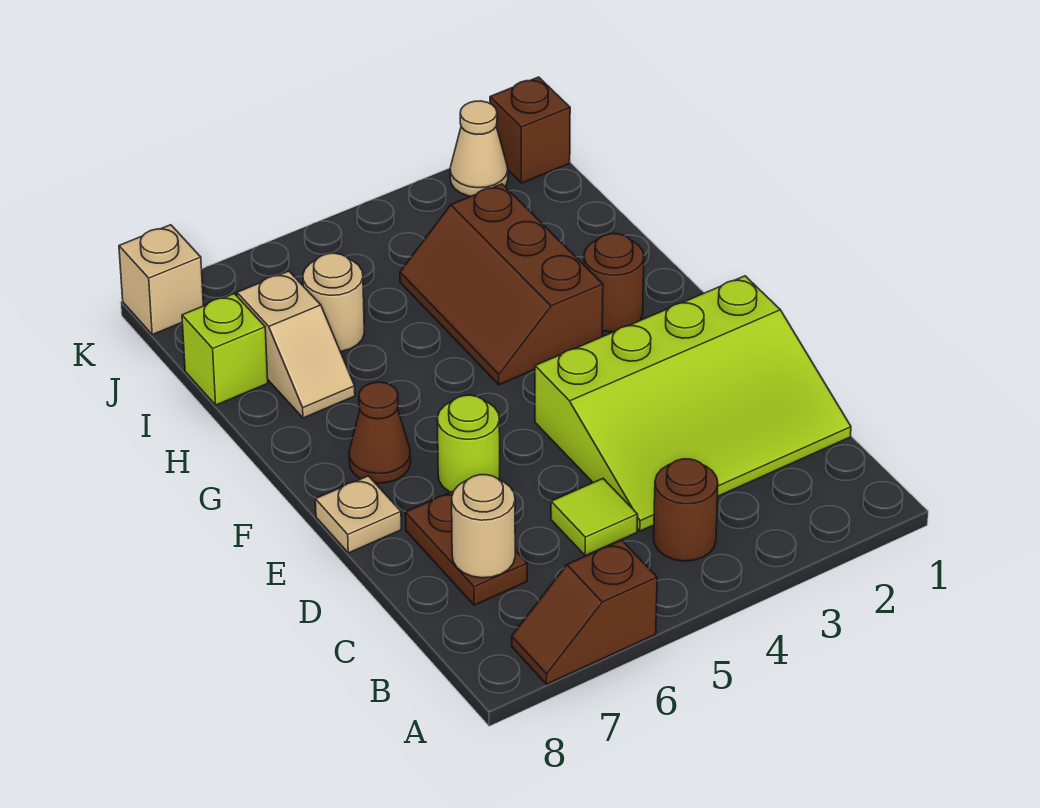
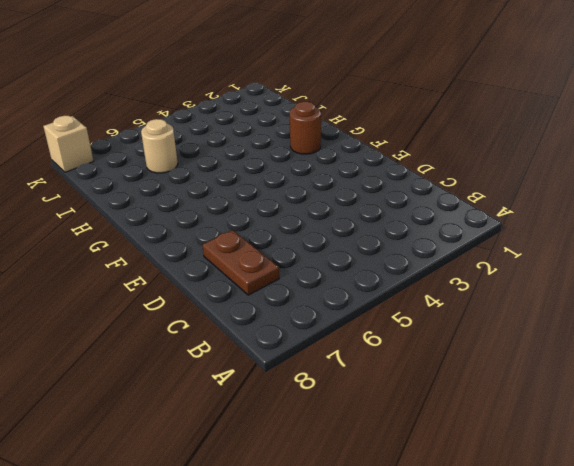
none -> brown slope A6:A7 level 1 top 6
none -> brown round brick B4 level 1
none -> lime slope C1:E4 level 1 top E

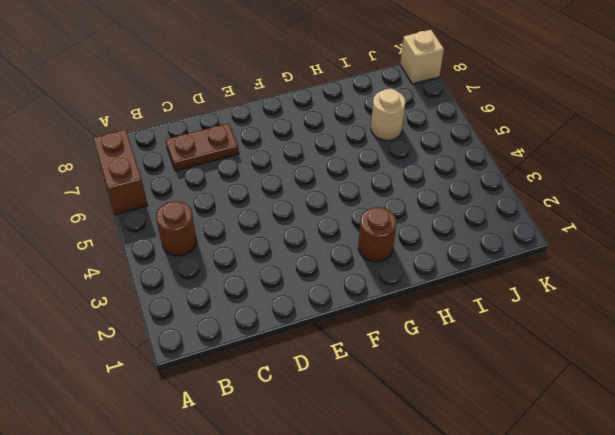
brown brick A6:A7 level 1 -> brown slope A6:A7 level 1 top 6
none -> lime slope C1:E4 level 1 top E
none -> lime tile C5 level 1
none -> lime round brick E6 level 1

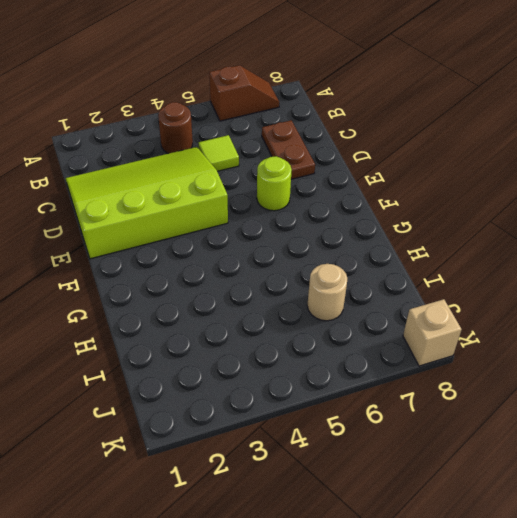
none -> tan plate E8 level 1
none -> brown cone F7 level 1
none -> brown round brick G2 level 1

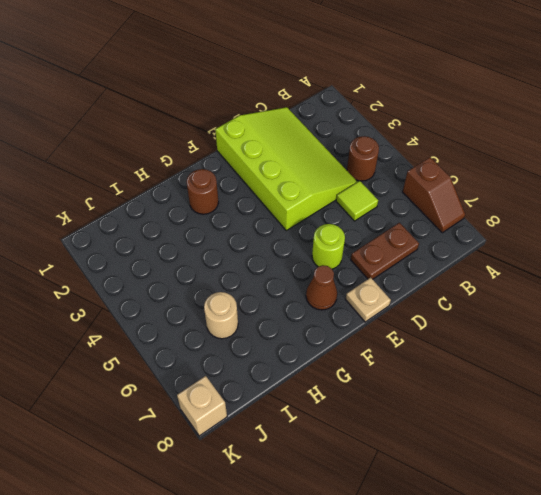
none -> brown slope G3:I4 level 1 top 3
none -> tan slope H7:I7 level 1 top I
none -> lime brick I8 level 1

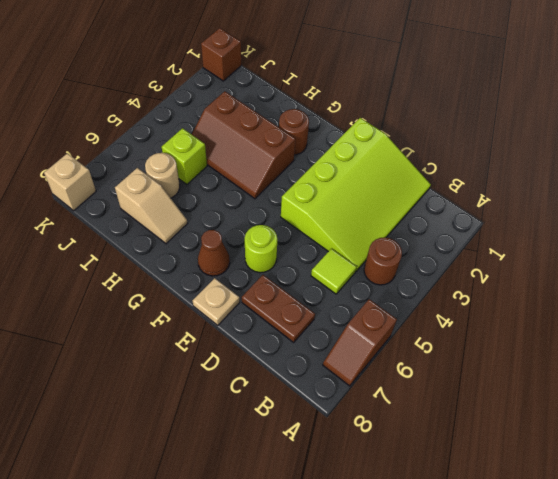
lime brick I5 level 1 -> lime brick I8 level 1
none -> tan cone K2 level 1
none -> tan round brick C7 level 2

